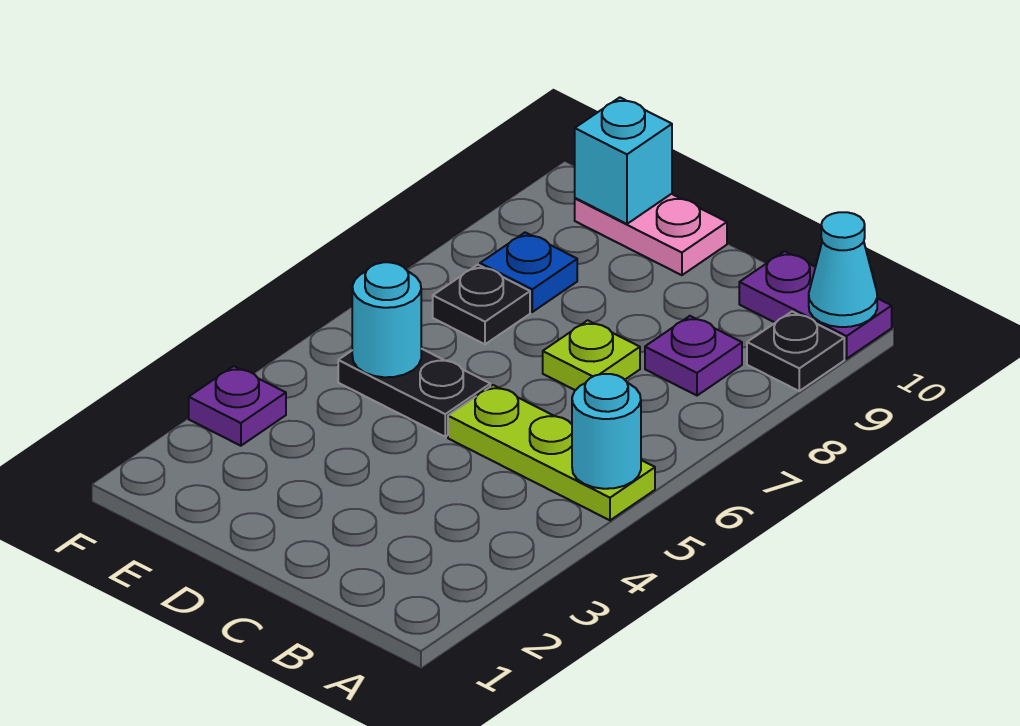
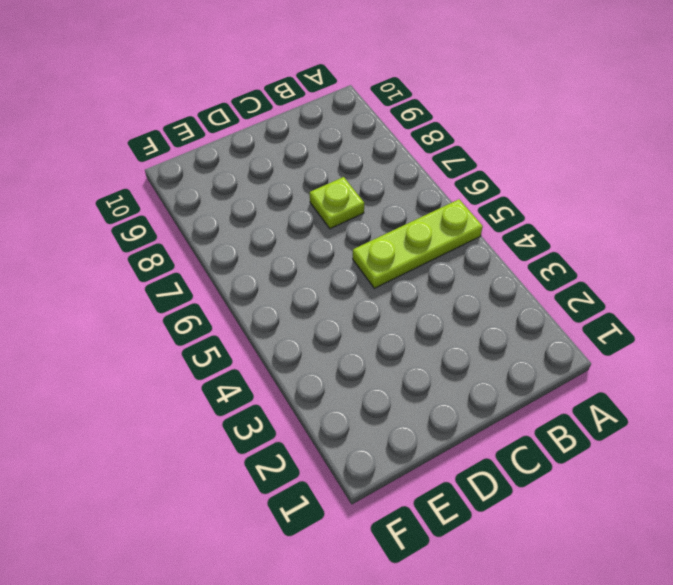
none -> black plate A9 level 1
none -> purple plate A10:B10 level 1
none -> purple plate B8 level 1

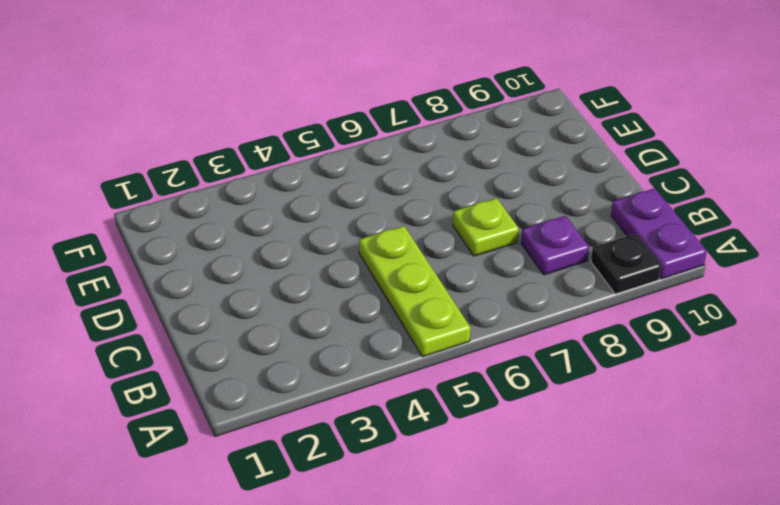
none -> black plate D5:E5 level 1
none -> pink plate D10:E10 level 1
none -> black plate E7 level 1

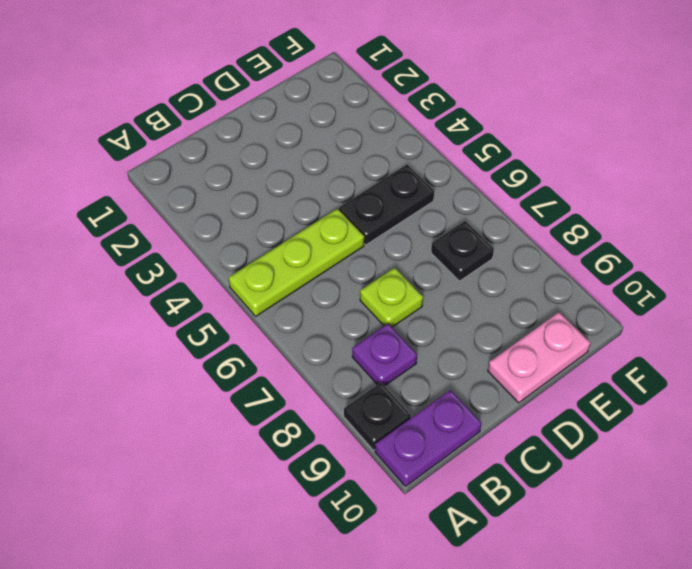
none -> blue plate E8 level 1
none -> purple plate F3 level 1
none -> cyan round brick A5 level 2

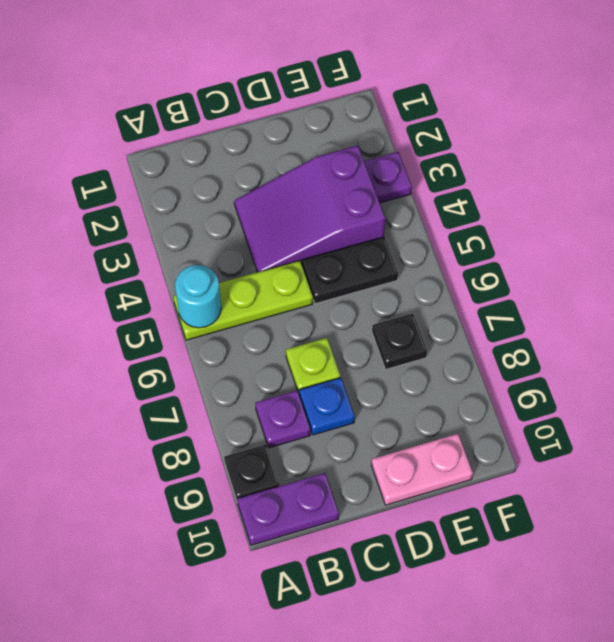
purple slope C3:E4 level 1 top E -> none
blue plate C8 level 1 -> blue plate E8 level 1
none -> cyan cone A10 level 2
none -> cyan round brick E5 level 2
none -> cyan brick E10 level 2

